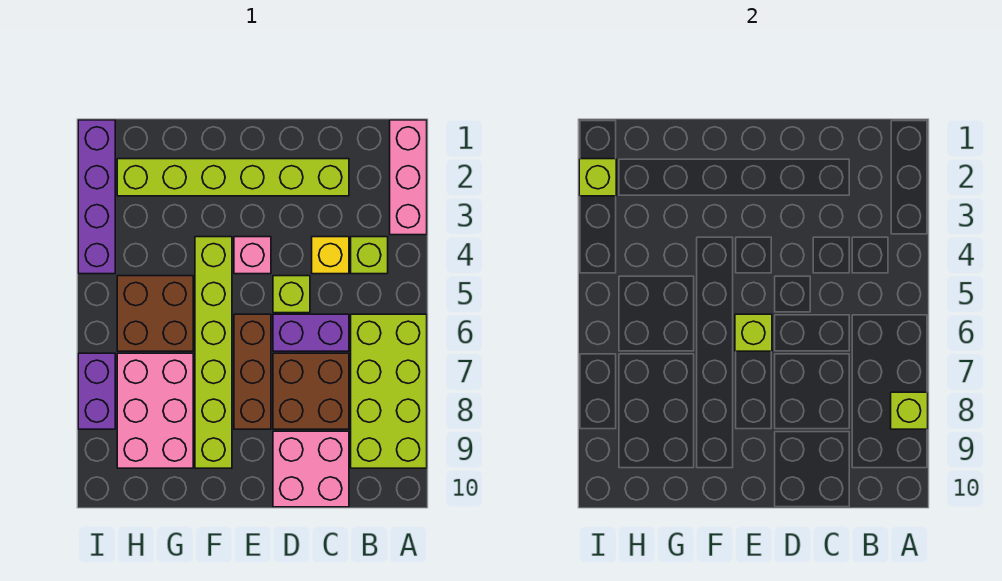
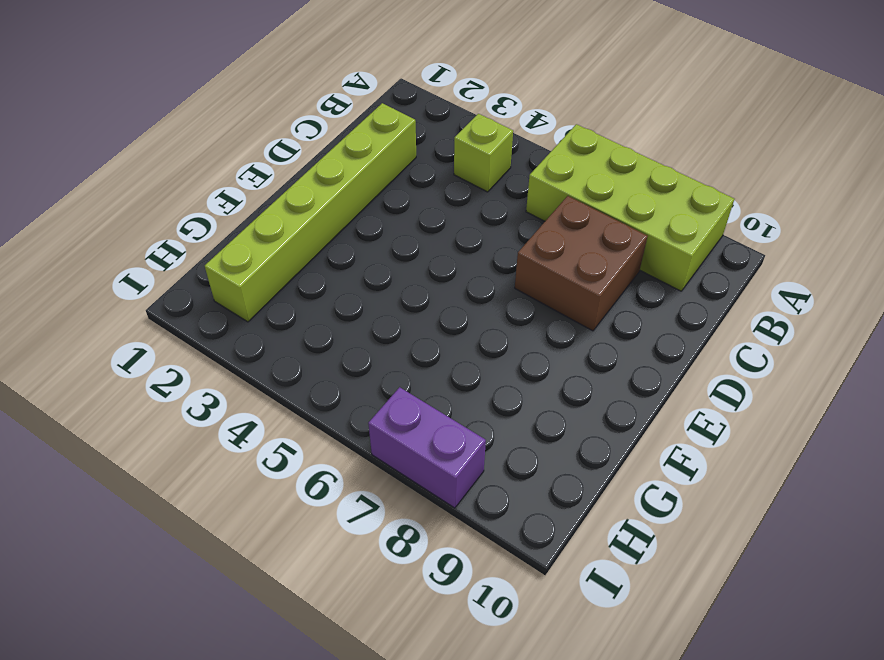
none -> pink brick A1:A3 level 1
none -> yellow brick C4 level 1
none -> purple brick C6:D6 level 1

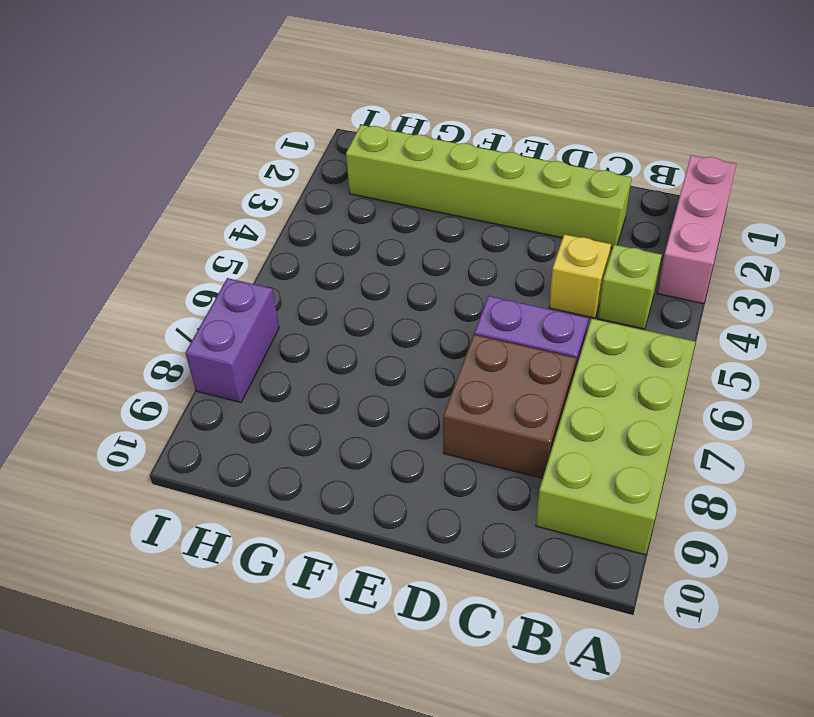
none -> pink brick C9:D10 level 1
none -> lime brick D5 level 1
none -> pink brick E4 level 1

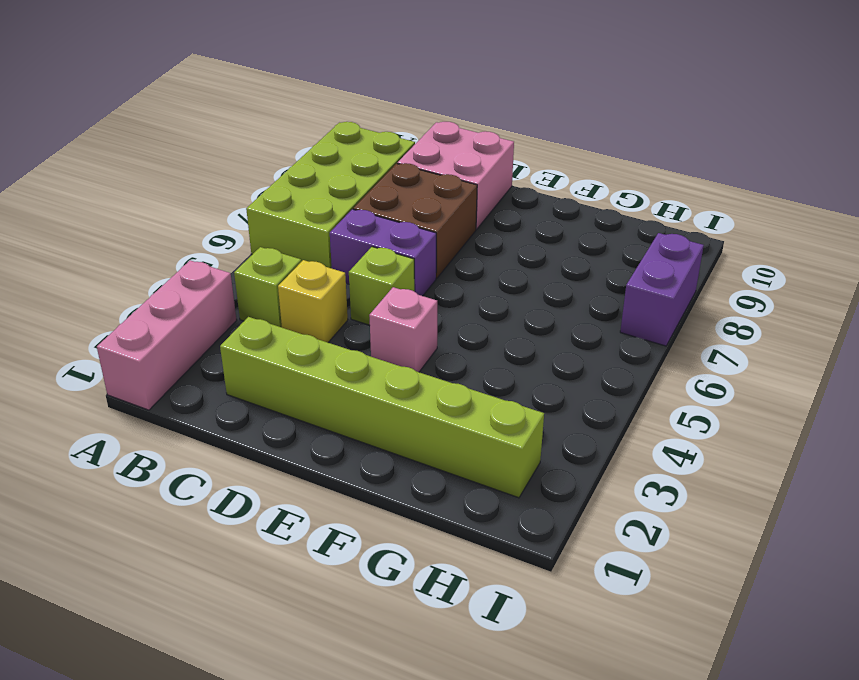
none -> brown brick E6:E8 level 1
none -> lime brick F4:F9 level 1
none -> brown brick G5:H6 level 1

